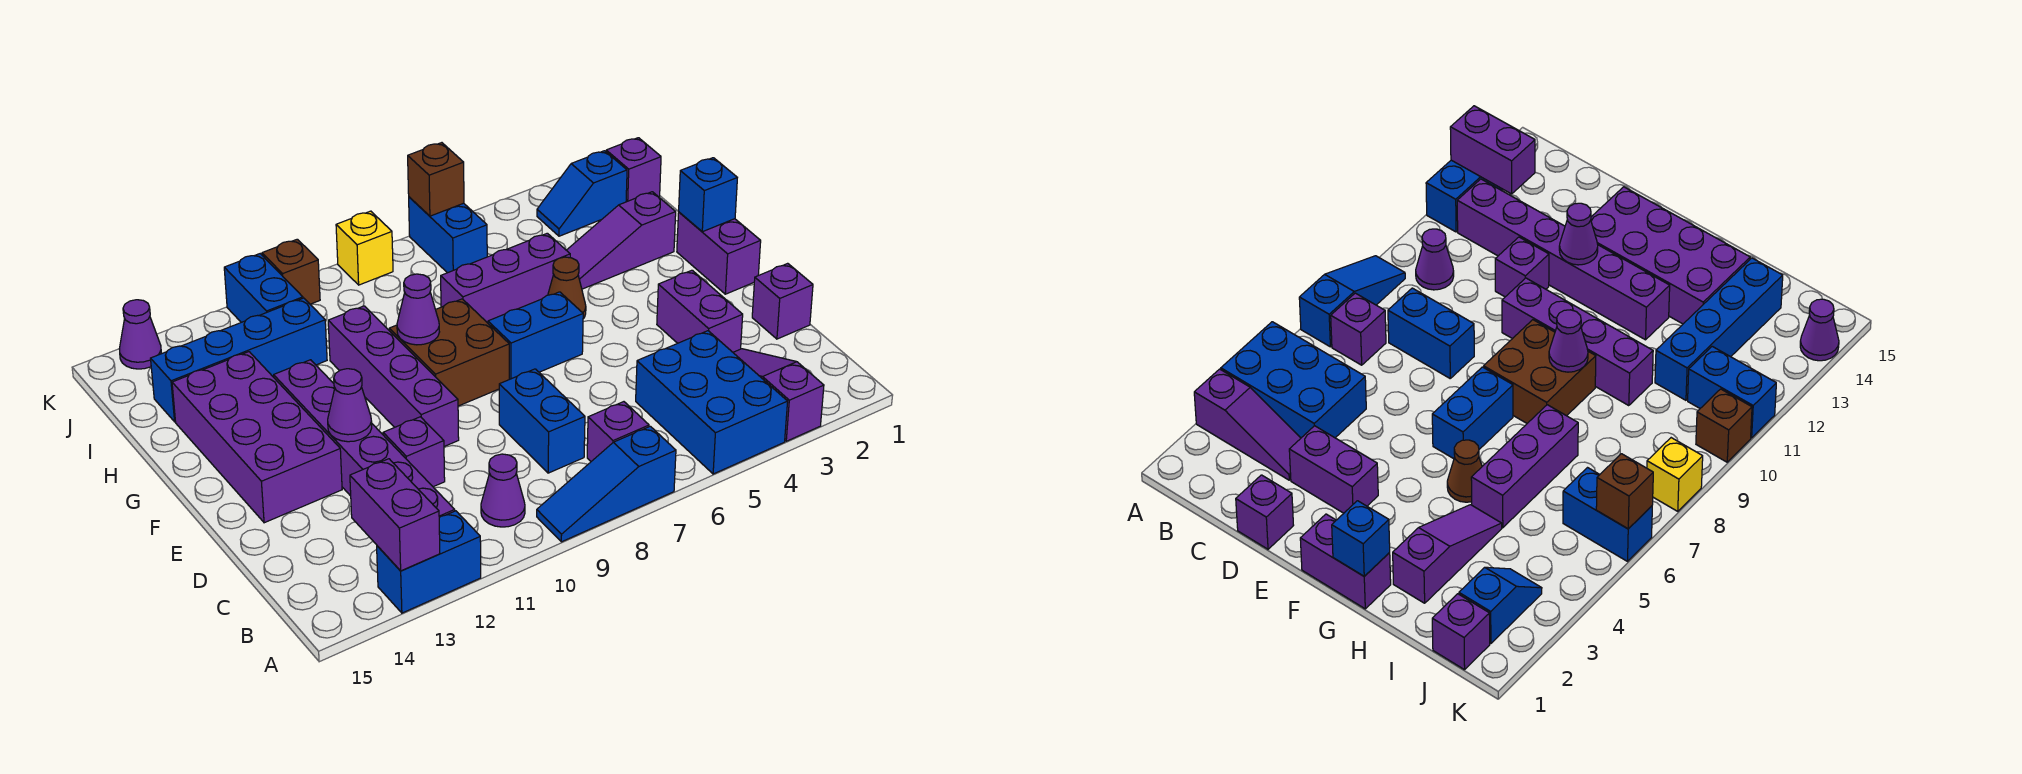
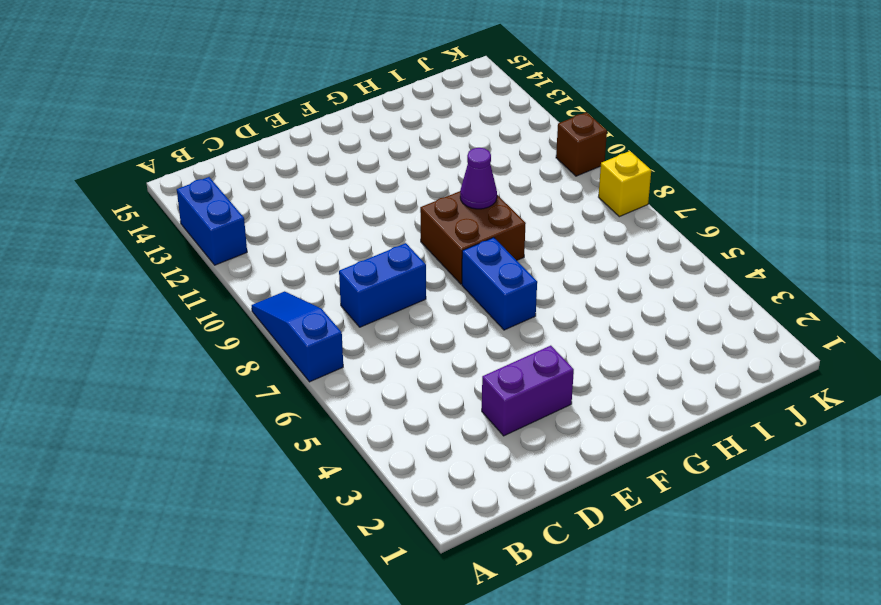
none -> purple slope A3:C3 level 1 top A
none -> blue brick A4:C5 level 1
none -> purple brick B7 level 1
none -> purple cone B10 level 1

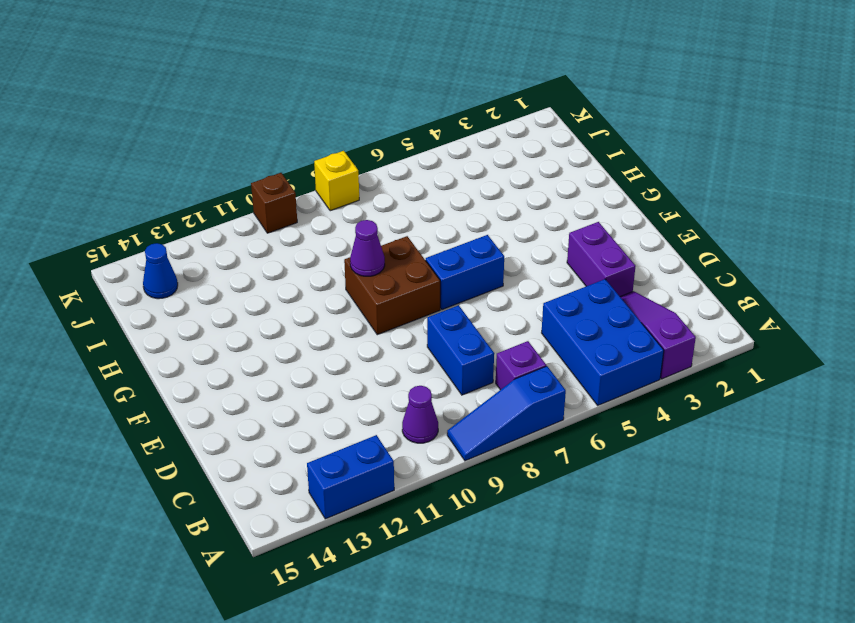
blue cone J14 level 1 -> none
none -> purple brick B12:G12 level 1
none -> purple brick D1 level 1
none -> purple brick D11 level 1
none -> purple brick E10:H10 level 1

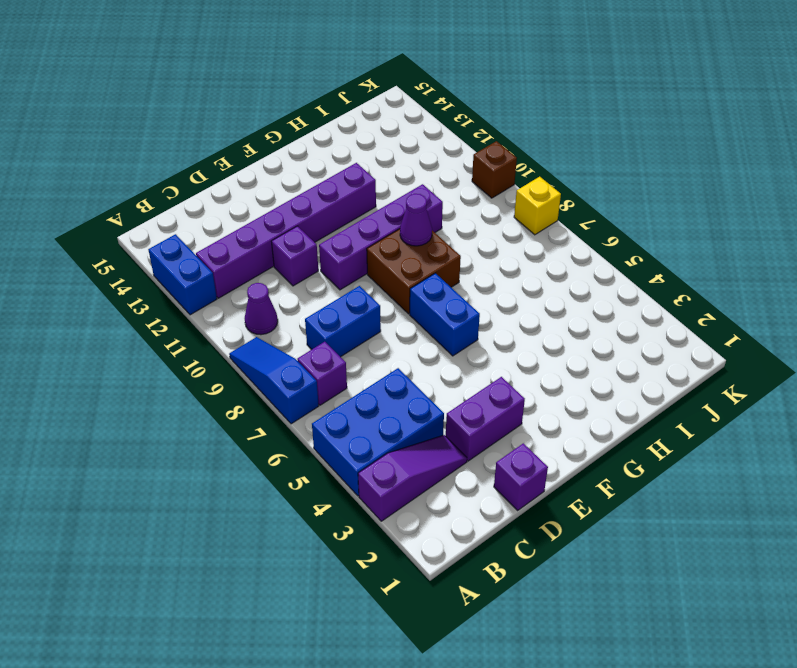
none -> purple brick E13:H14 level 1
none -> purple brick F1:G1 level 1
none -> brown cone G5 level 1
none -> purple slope H2:H4 level 1 top 2

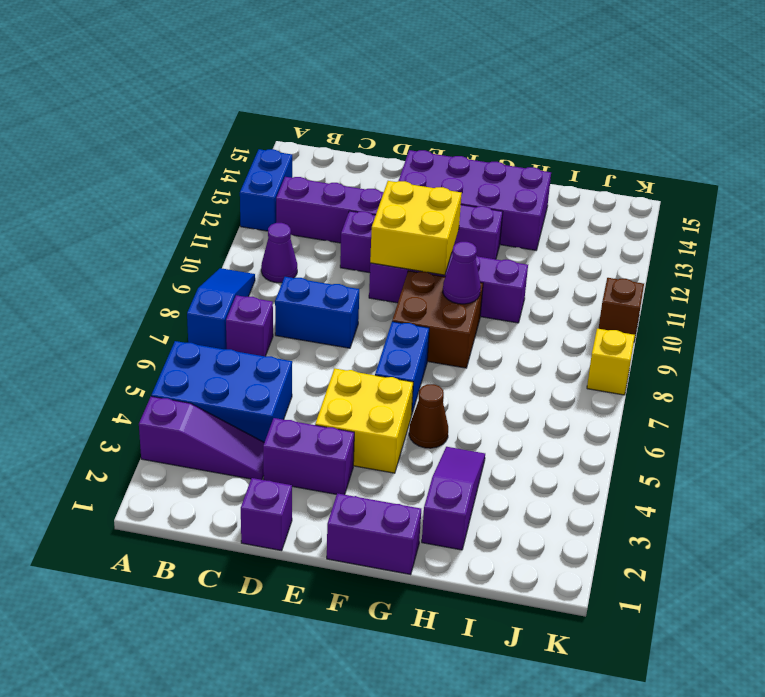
yellow brick E4:F5 level 1 -> none
yellow brick E10:F11 level 2 -> none
none -> purple brick H5:H7 level 1
none -> blue brick I11:I14 level 1
none -> purple brick J1 level 1
none -> blue slope J2:J3 level 1 top 2

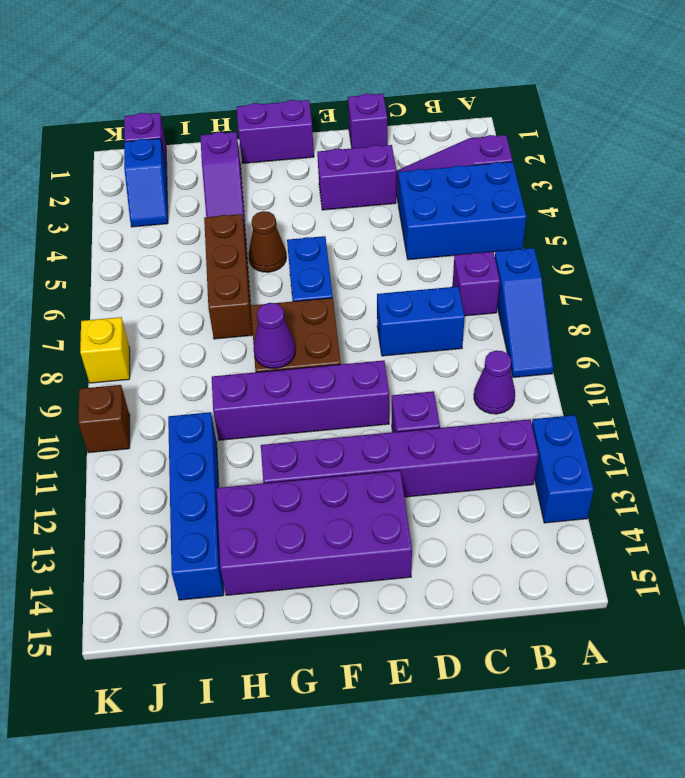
brown brick H5:H7 level 1 -> purple brick H5:H7 level 1
none -> blue brick J6:K6 level 1
none -> blue brick J11:K11 level 1
none -> purple cone K14 level 1
none -> purple brick A13:B13 level 2

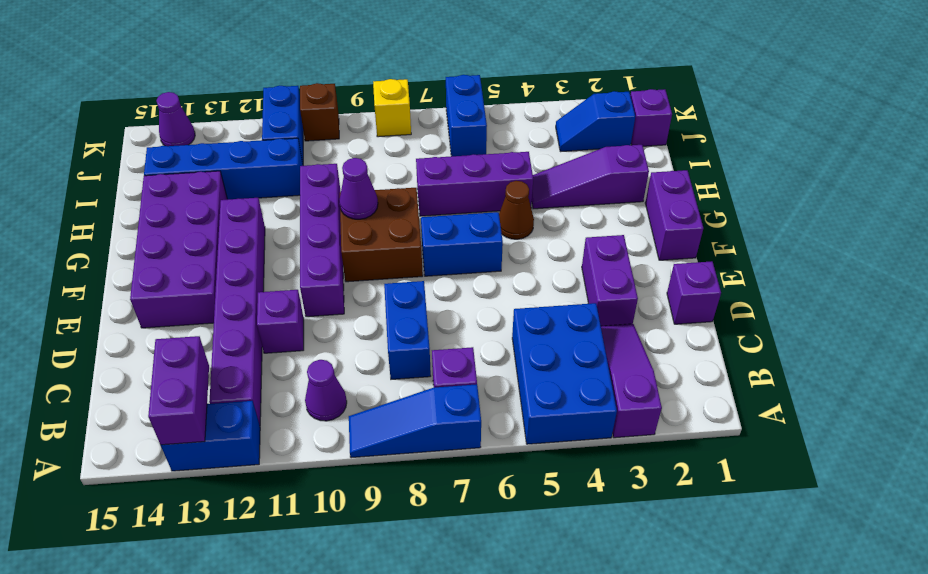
none -> purple cone E12 level 2
none -> blue brick G1 level 2
none -> brown brick K6 level 2

